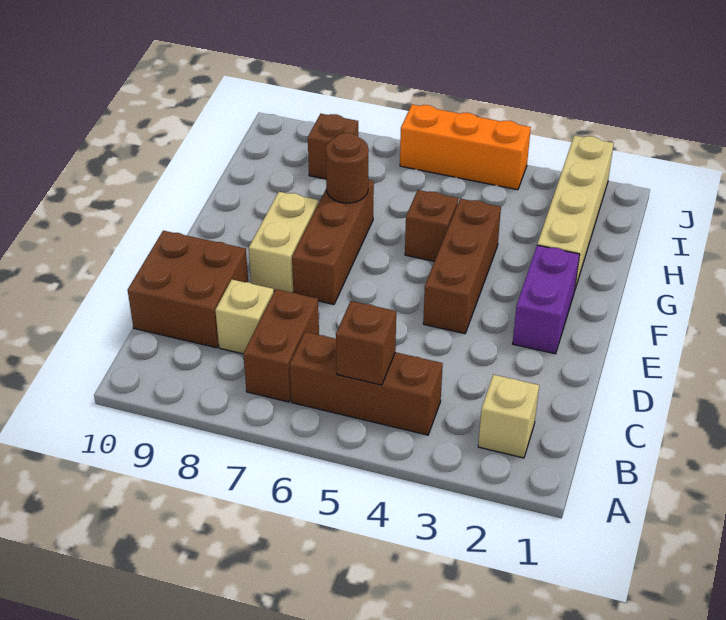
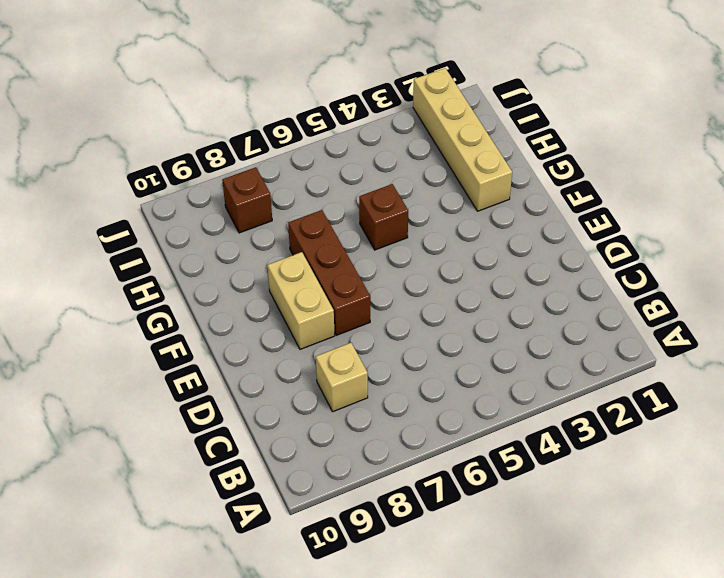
none -> tan brick B2 level 1
none -> brown brick B4:B6 level 1
none -> brown brick B7:C7 level 1

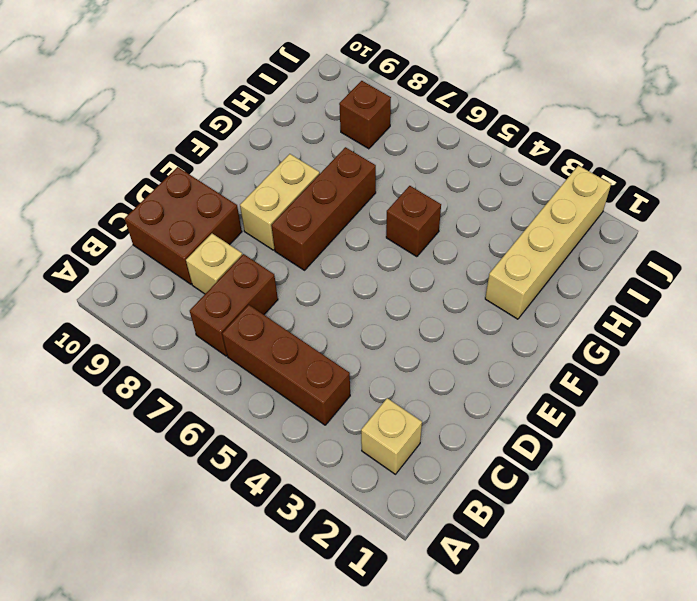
none -> purple brick E2:F2 level 1
none -> brown brick E4:G4 level 1
none -> orange brick J4:J6 level 1

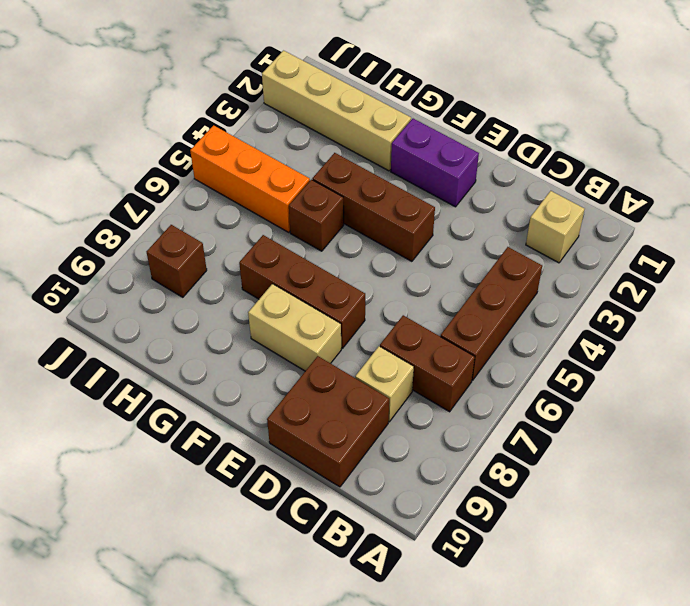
orange brick H5:J5 level 1 -> orange brick J4:J6 level 1
none -> brown brick B5 level 2
none -> brown round brick G7 level 2

